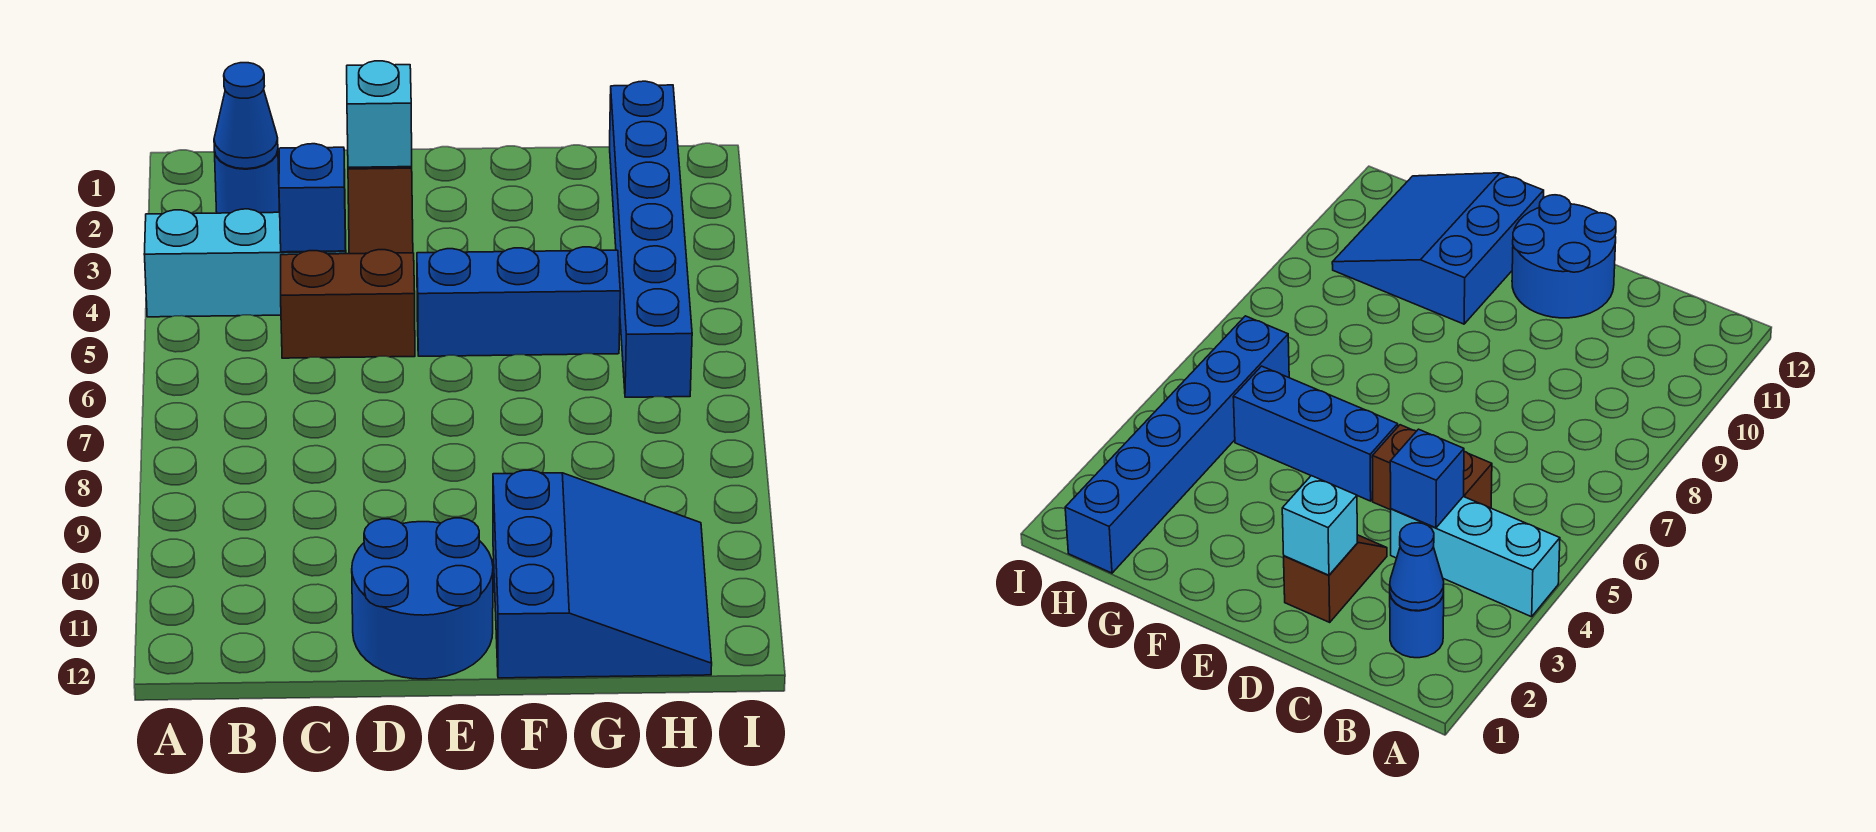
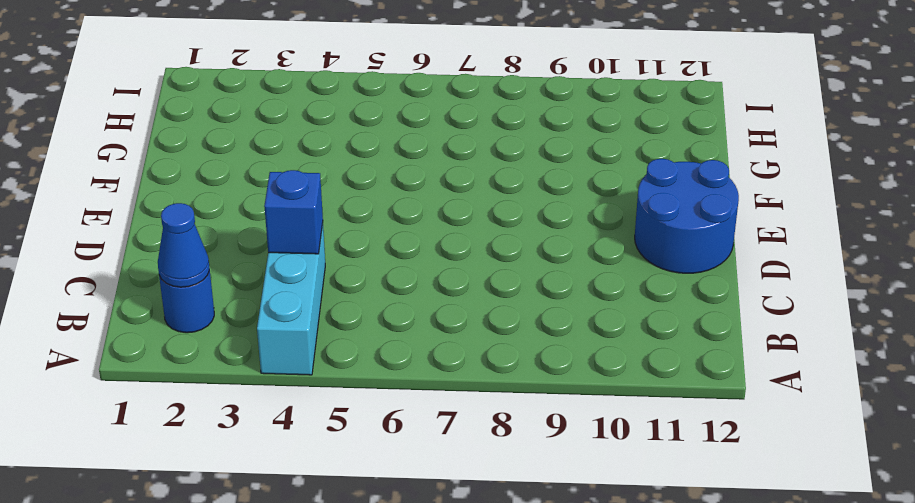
none -> brown brick C5:D5 level 1
none -> brown slope D2:D3 level 1 top 2

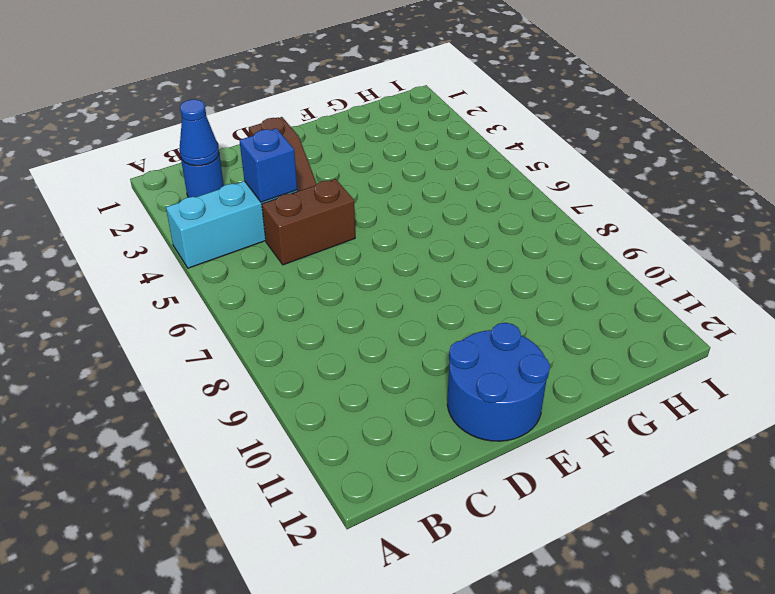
none -> blue brick E5:G5 level 1
none -> blue slope F10:H12 level 1 top F

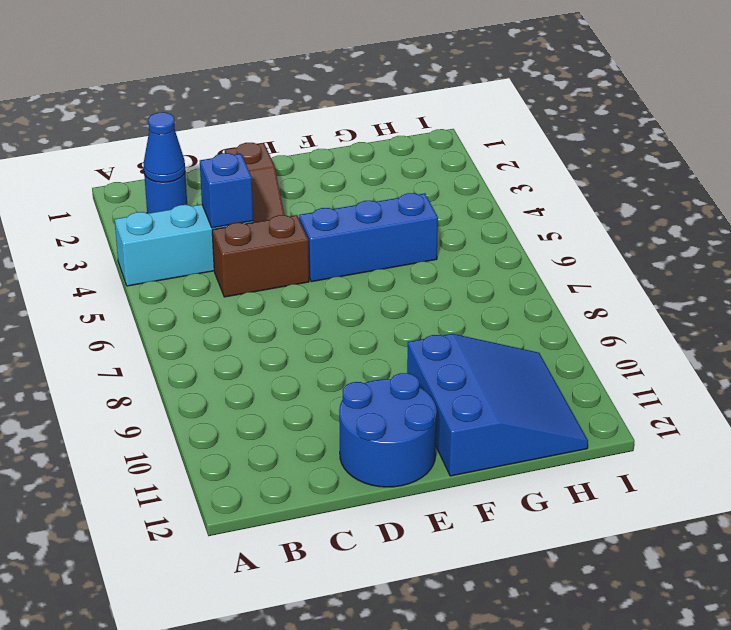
none -> blue brick H1:H6 level 1
none -> cyan brick D2 level 2

